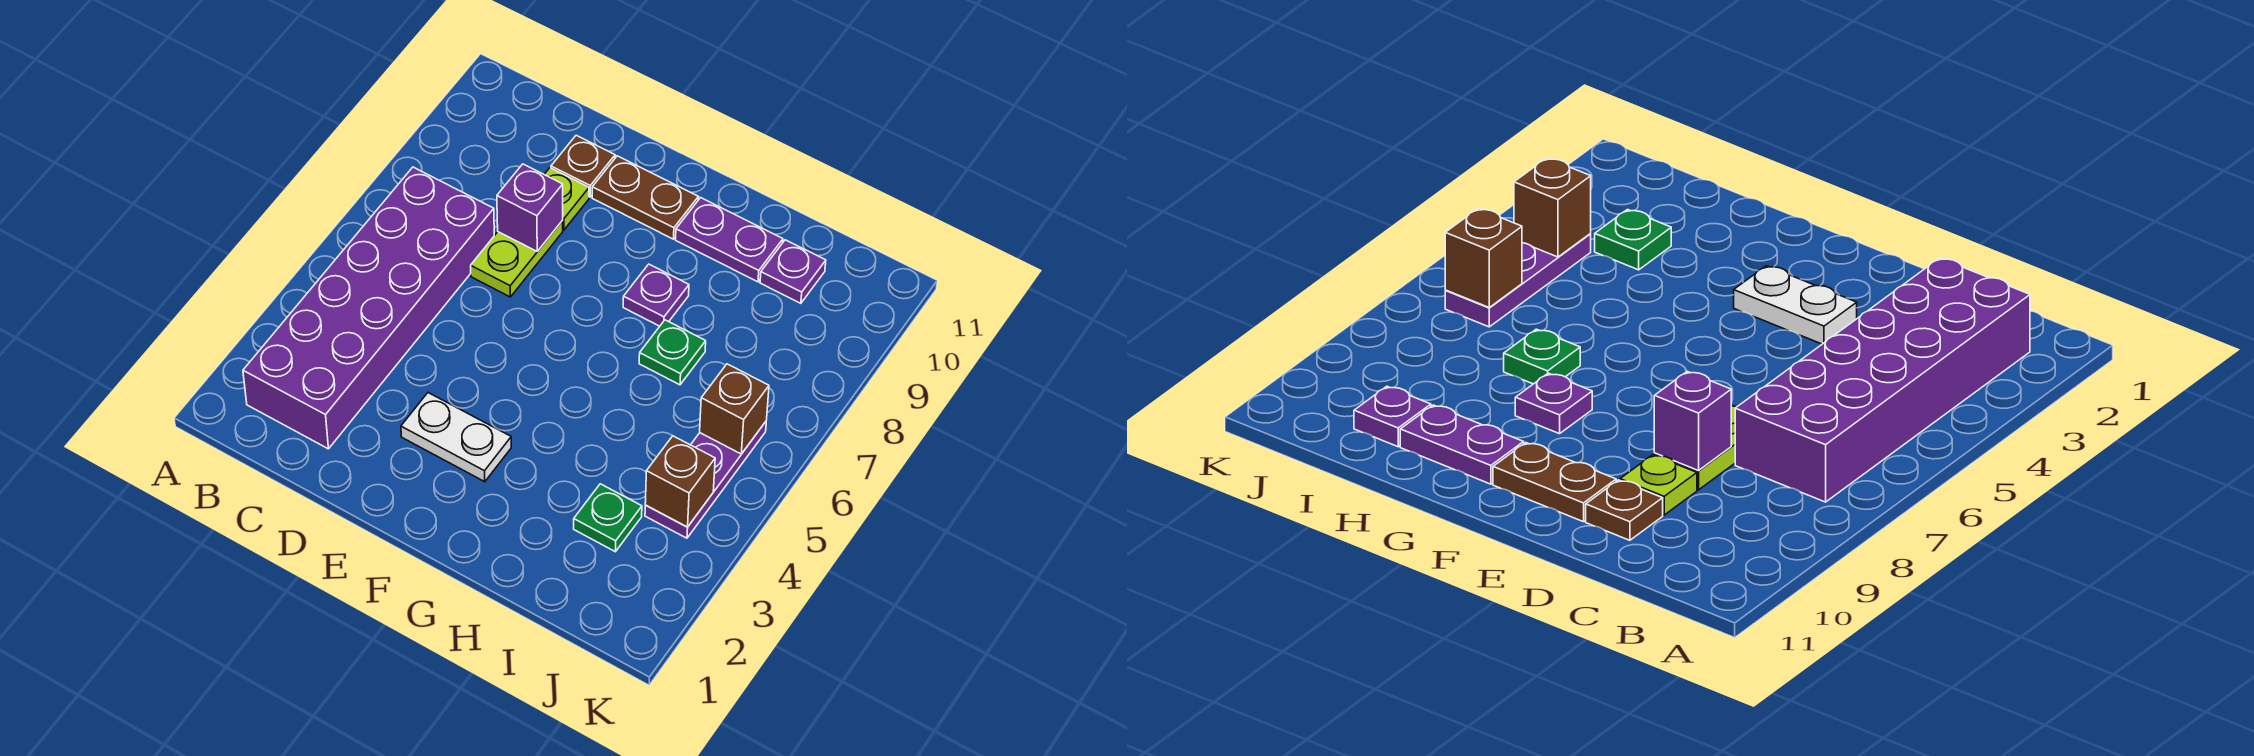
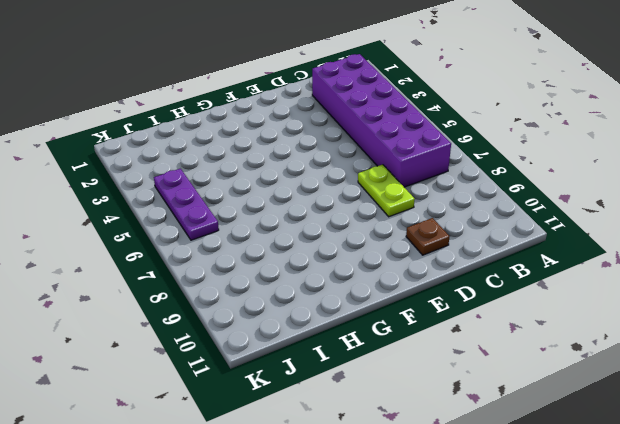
none -> lime plate D9 level 1
none -> white plate E3:F3 level 1
none -> brown plate E10:F10 level 1

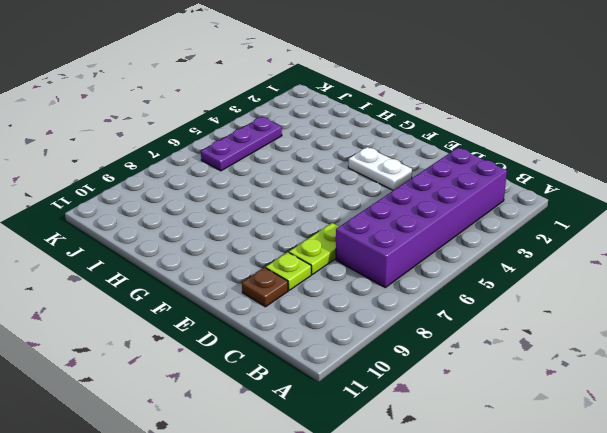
none -> brown plate E10:F10 level 1
none -> purple plate G8 level 1
none -> purple plate G10:H10 level 1

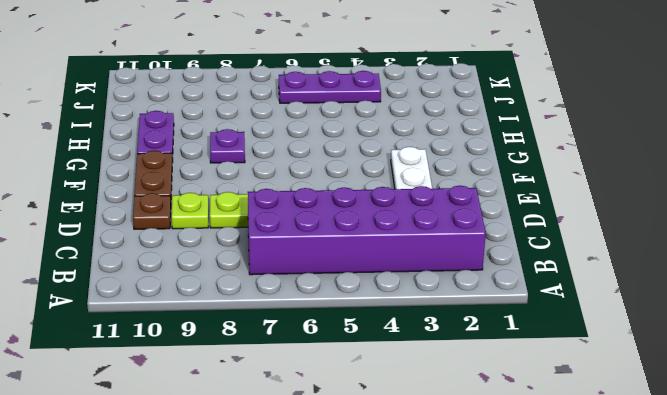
none -> green plate H7 level 1
none -> green plate I3 level 1
none -> purple plate I10 level 1

